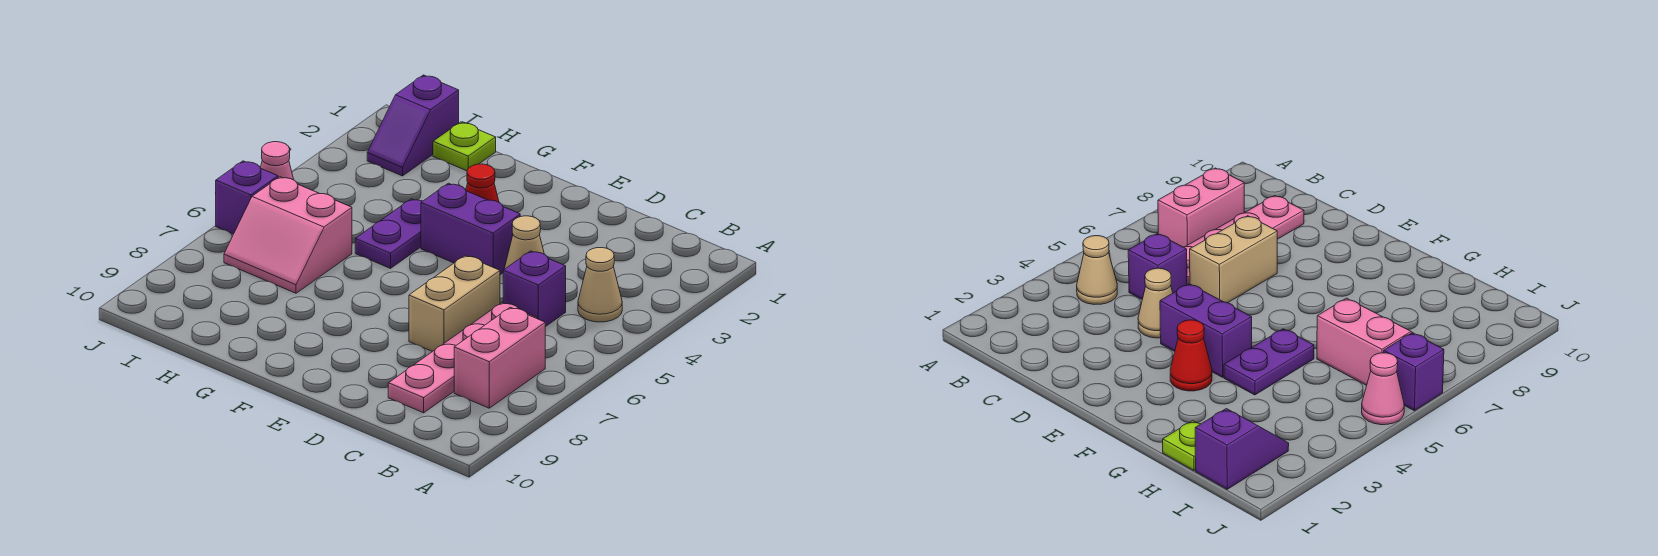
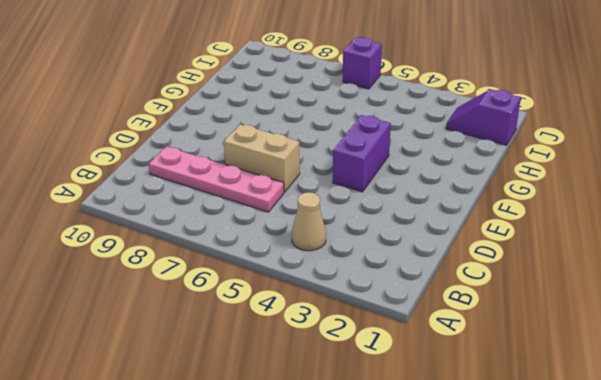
none -> pink brick B7:B8 level 1
none -> purple brick C5 level 1
none -> tan cone D4 level 1

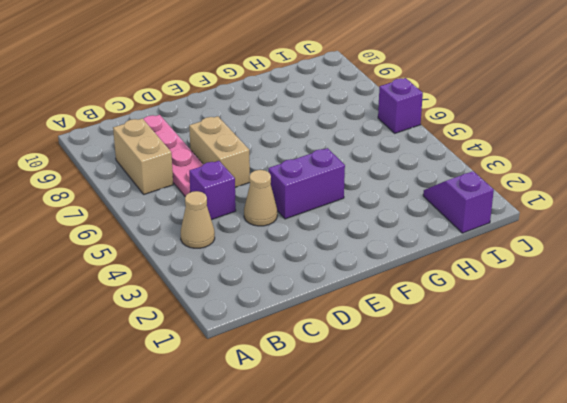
tan brick B7:B8 level 1 -> pink brick B7:B8 level 1
none -> red cone F3 level 1
none -> purple plate G4:G5 level 1
none -> lime plate H1 level 1

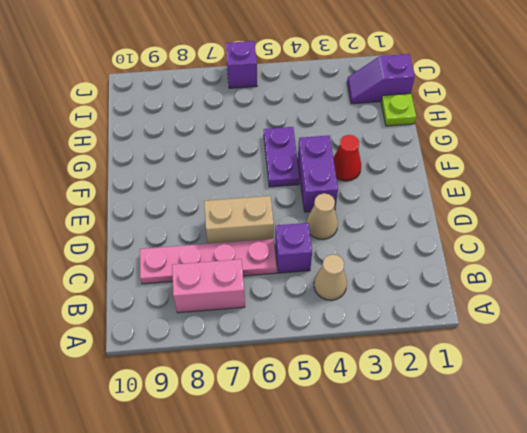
purple plate F5:G5 level 1 -> purple plate G4:G5 level 1
none -> pink slope H6:I7 level 1 top 6
none -> pink cone J5 level 1

